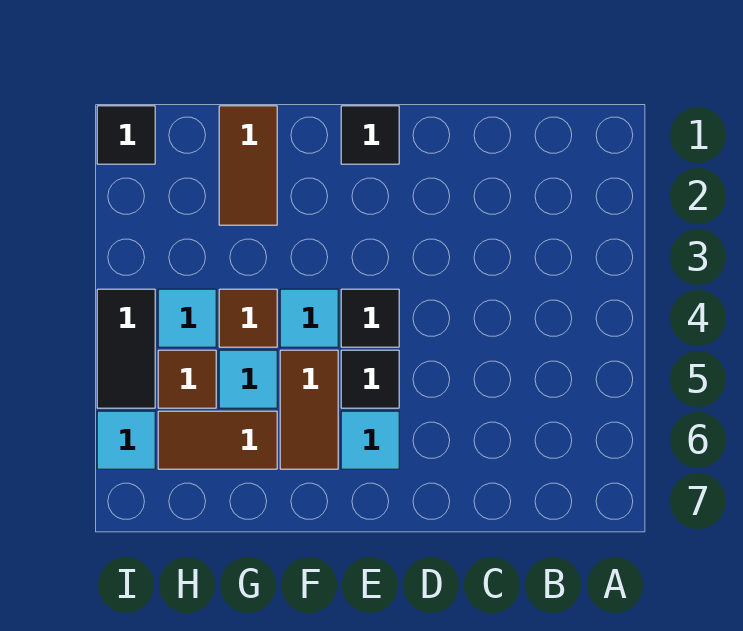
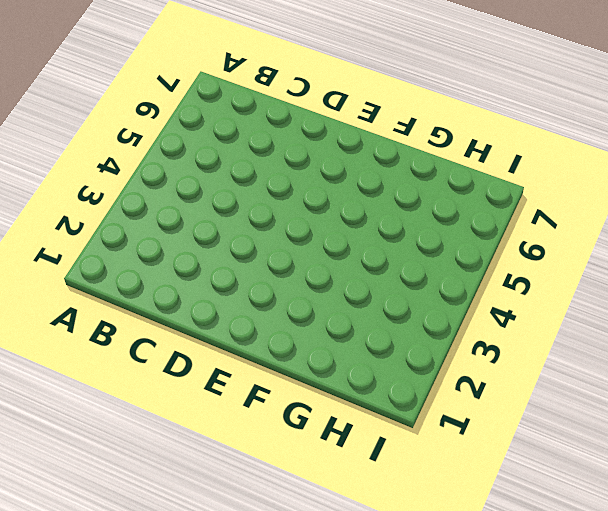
none -> black tile E1 level 1
none -> black tile E4 level 1
none -> black tile E5 level 1

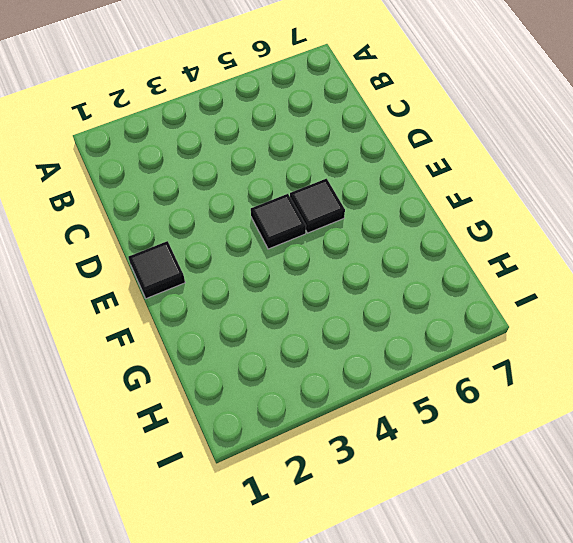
none -> cyan tile E6 level 1
none -> cyan tile F4 level 1
none -> brown tile F5:F6 level 1

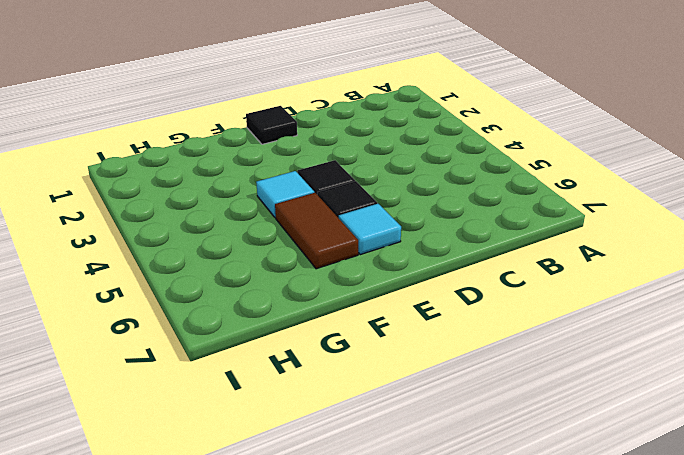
none -> brown tile G1:G2 level 1
none -> brown tile G4 level 1
none -> cyan tile G5 level 1

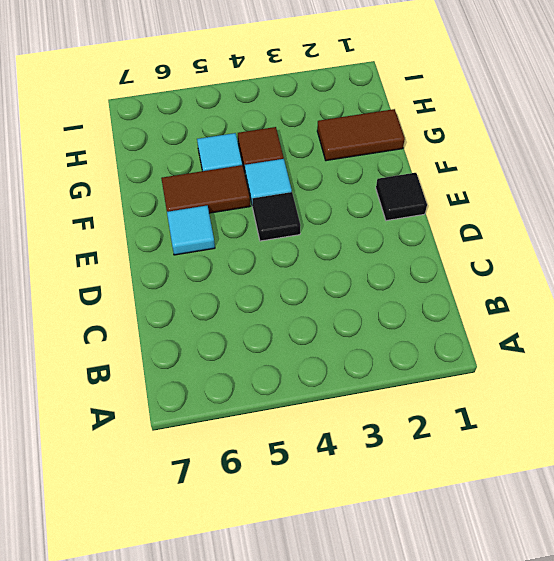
none -> black tile E5 level 1
none -> brown tile G6:H6 level 1
none -> cyan tile H4 level 1

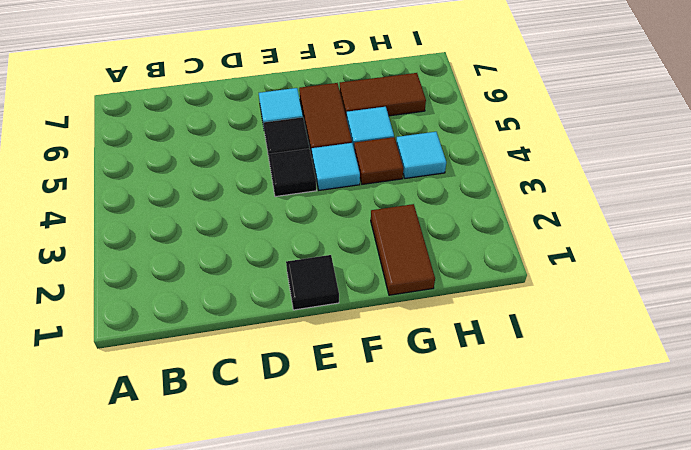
none -> brown tile H5 level 1
none -> black tile I1 level 1
none -> black tile I4:I5 level 1

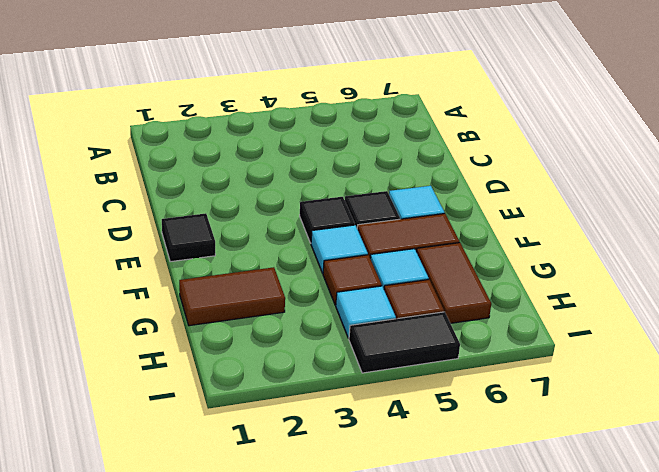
none -> black tile I1 level 1
none -> cyan tile I6 level 1

